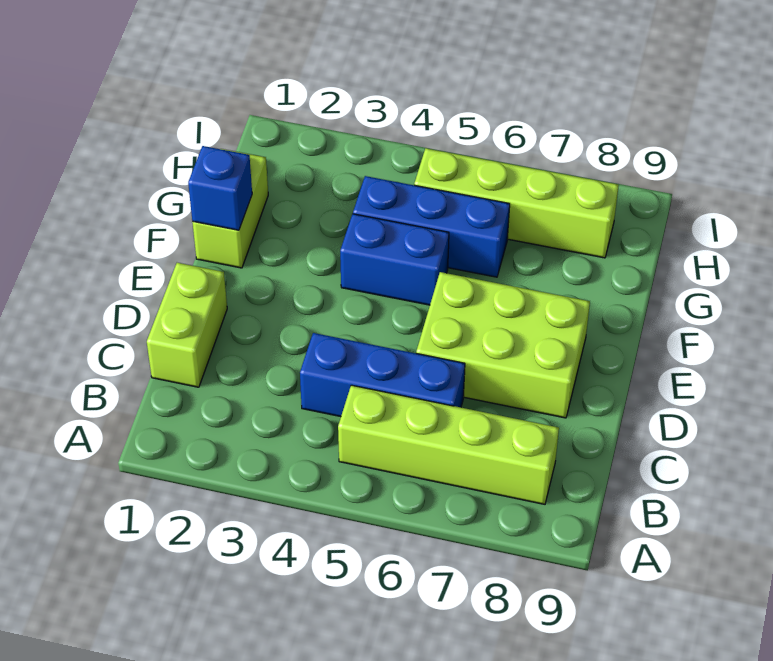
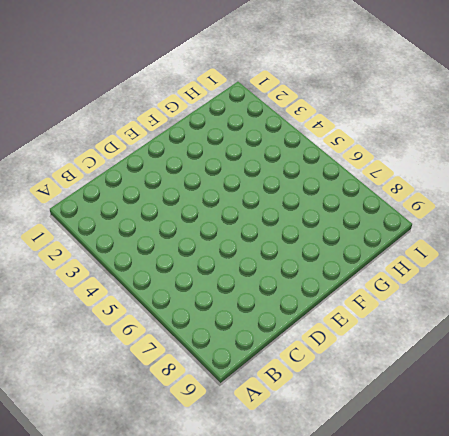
none -> lime brick B5:B8 level 1
none -> lime brick C1:D1 level 1

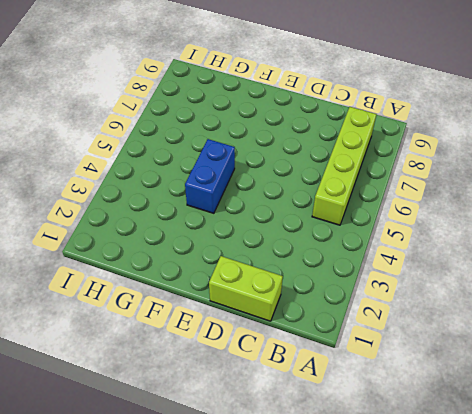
none -> blue brick C4:C6 level 1
none -> lime brick D6:E8 level 1

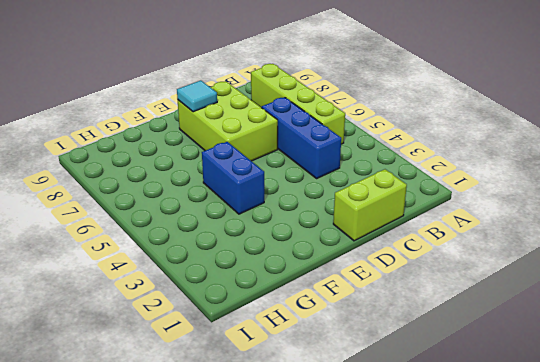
cyan tile E8 level 2 -> none
none -> lime brick F1:G1 level 1
none -> blue brick G4:G6 level 1

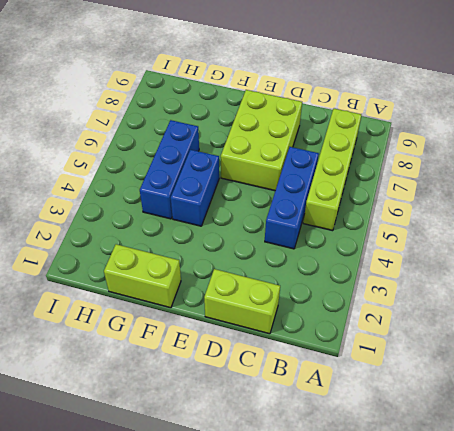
none -> lime brick H5:H8 level 1
none -> blue brick F1 level 2

